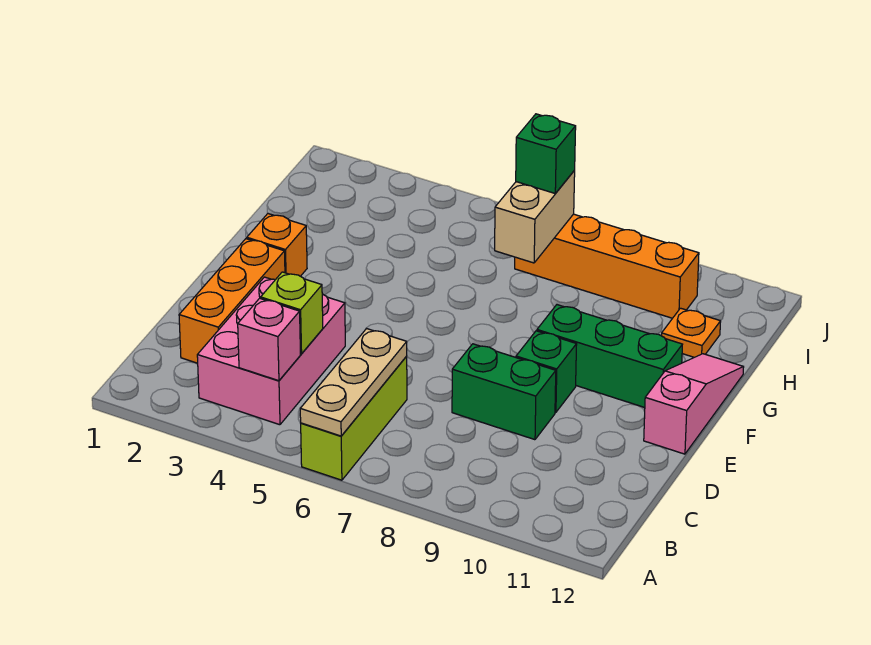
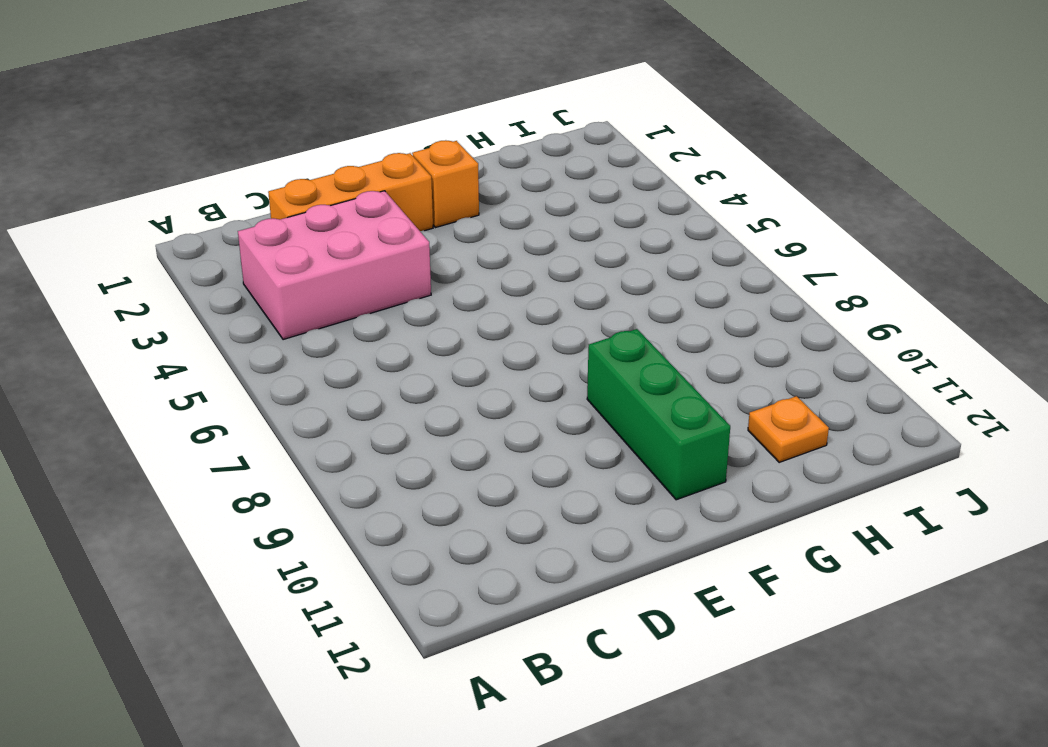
none -> lime brick A6:C6 level 1
none -> green brick D8:D9 level 1
none -> green brick E9 level 1

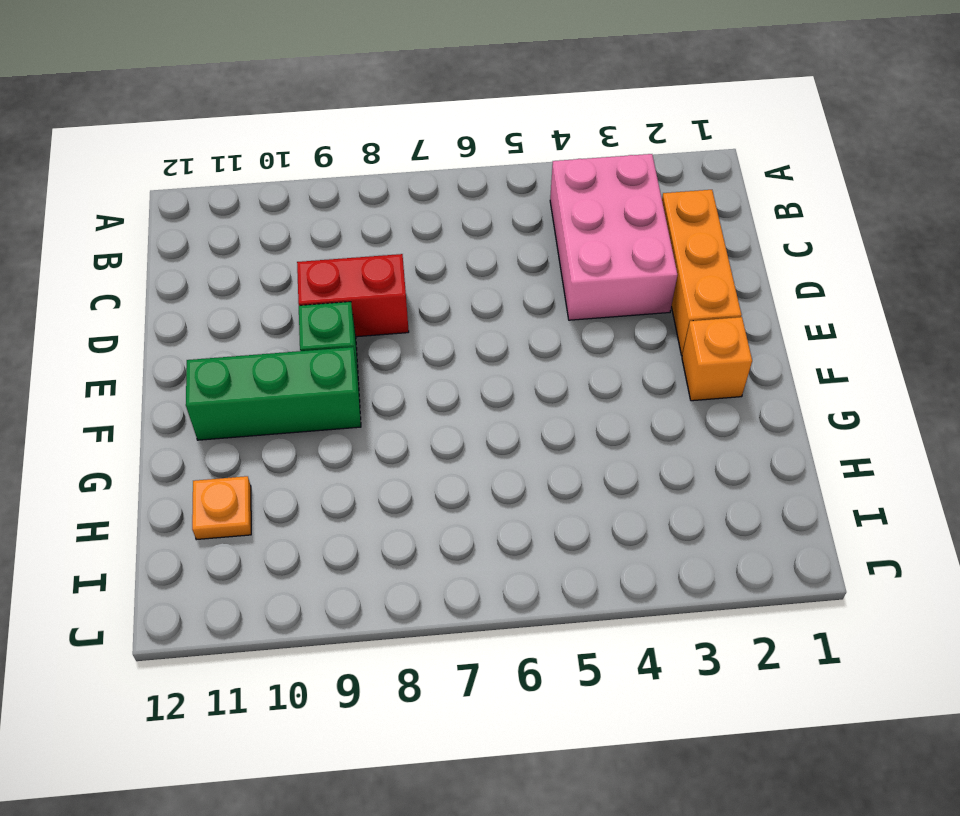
red brick D8:D9 level 1 -> green brick D8:D9 level 1
none -> lime brick A6:C6 level 1
none -> pink slope E12:G12 level 1 top E
none -> orange brick I7:I10 level 1

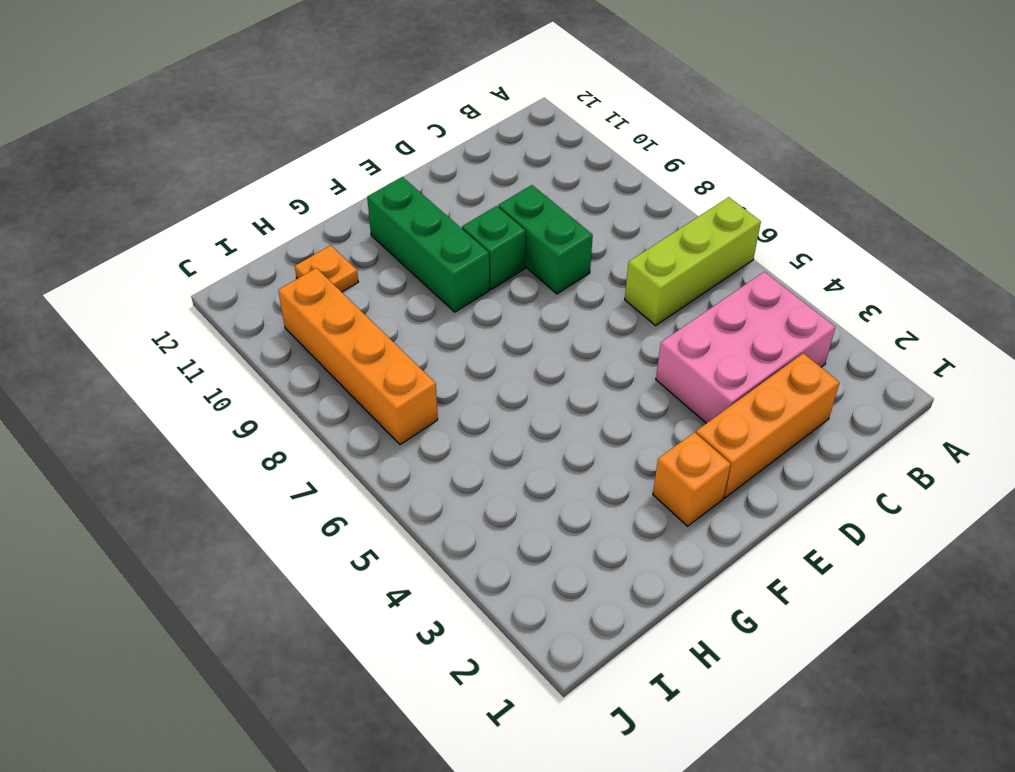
none -> pink slope E12:G12 level 1 top E
none -> tan plate A6:C6 level 2
none -> pink brick B4 level 2

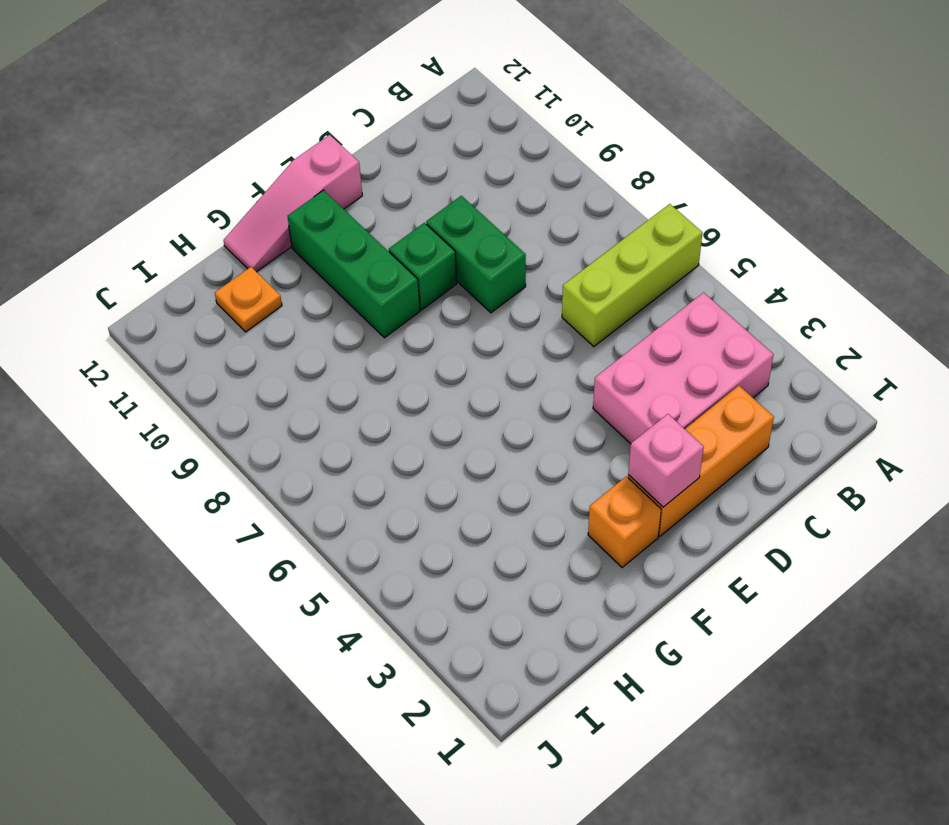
pink brick E2 level 2 -> pink brick B4 level 2
none -> orange brick I7:I10 level 1
none -> tan plate A6:C6 level 2
none -> lime brick C4 level 2

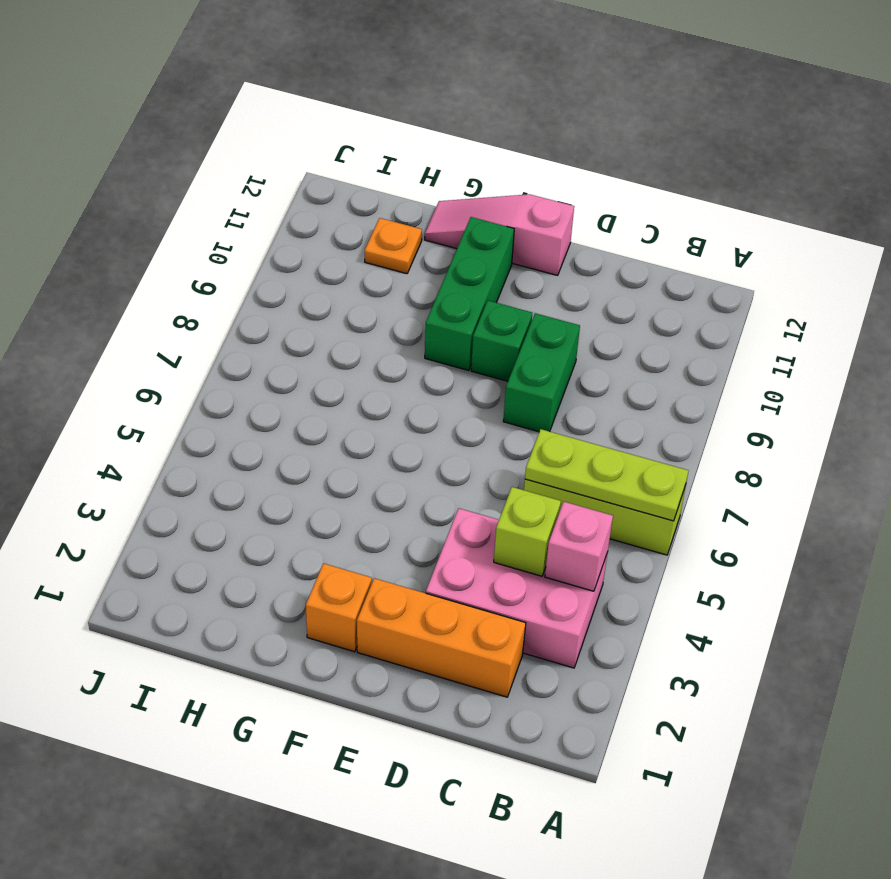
lime plate A6:C6 level 2 -> tan plate A6:C6 level 2
none -> orange brick I7:I10 level 1
none -> tan brick H7:I7 level 2
none -> green brick I7 level 3

